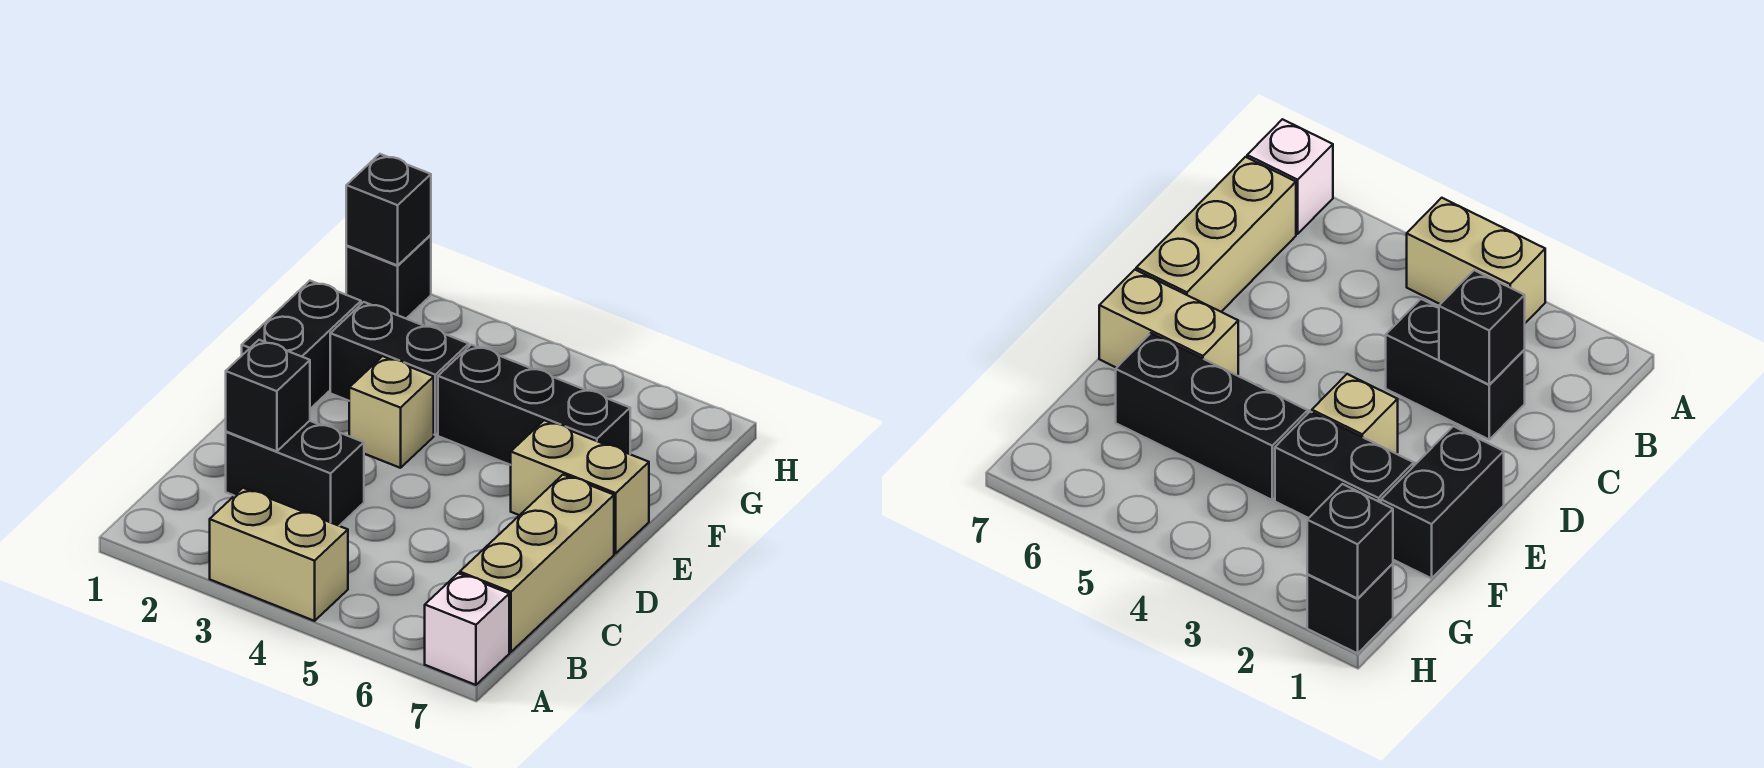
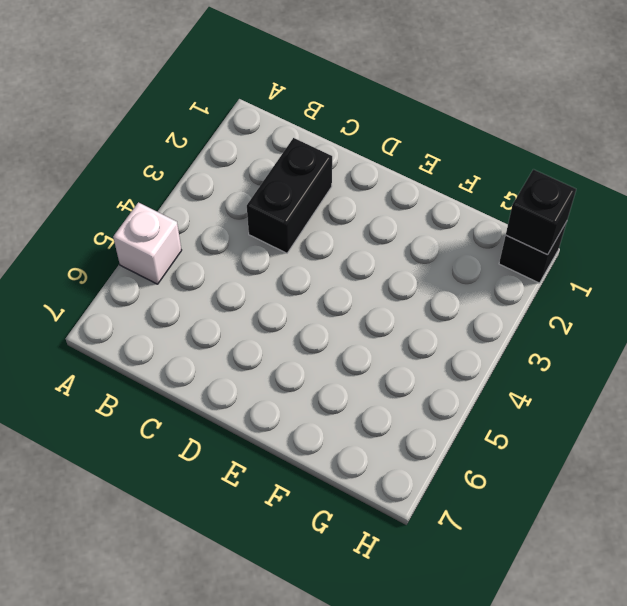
white brick A5 level 1 -> white brick A7 level 1
none -> tan brick A3:A4 level 1
none -> tan brick B7:D7 level 1
none -> black brick E1:F1 level 1

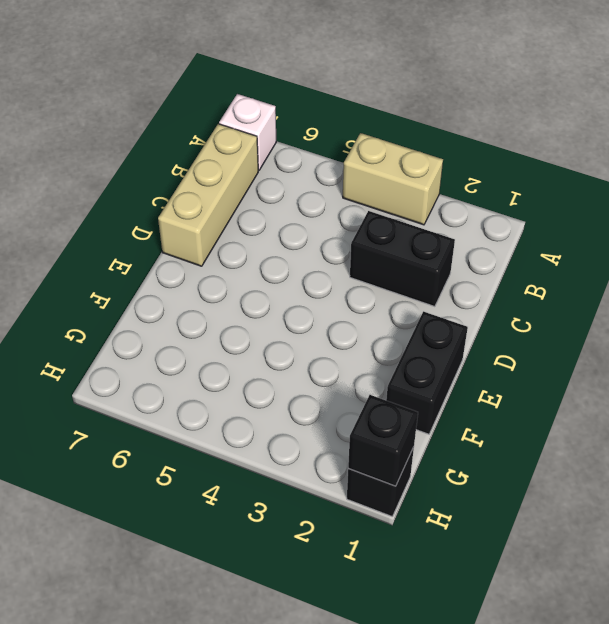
none -> tan brick E3 level 1
none -> tan brick E6:E7 level 1
none -> black brick F2:F3 level 1

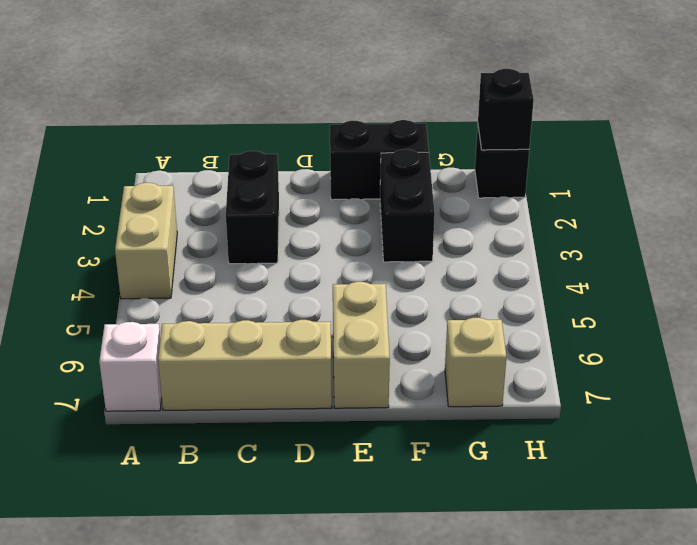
tan brick G7 level 1 -> tan brick E3 level 1
none -> black brick F4:F6 level 1
none -> black brick C2 level 2

